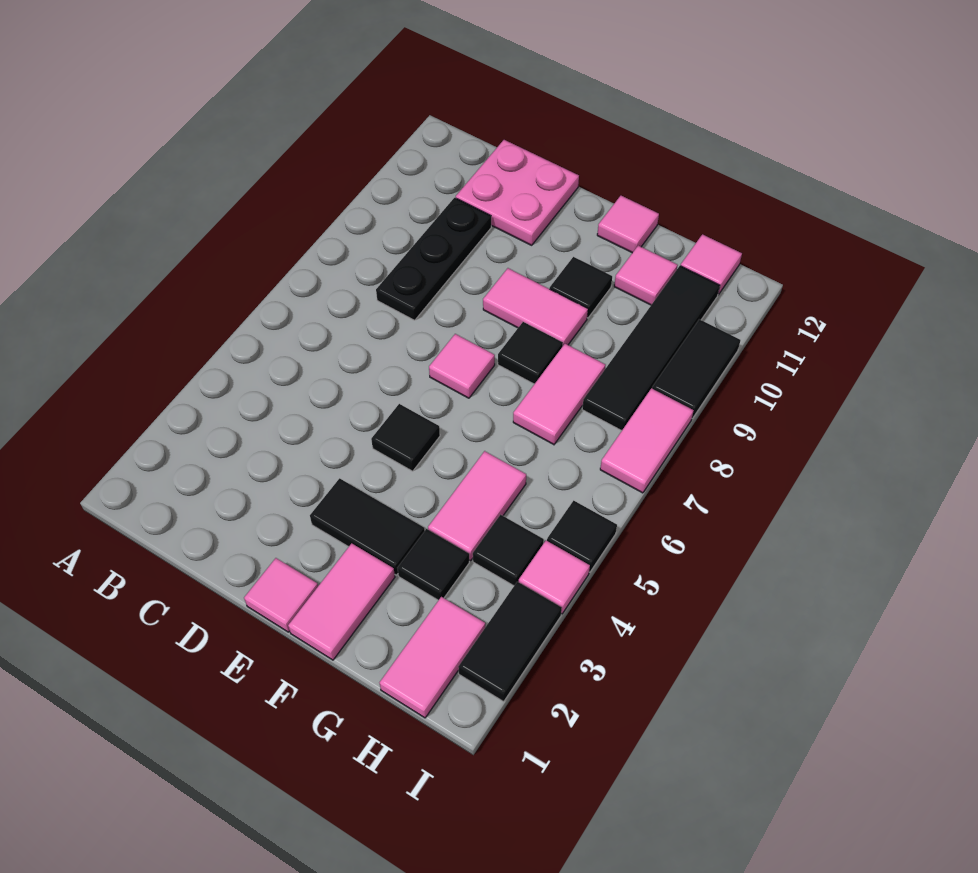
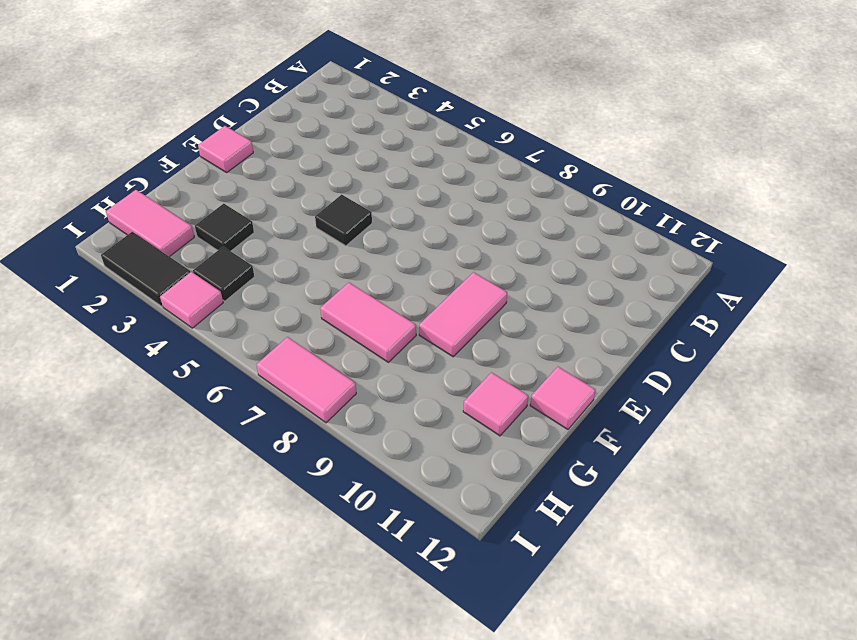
none -> black plate C8:C10 level 1
none -> pink plate C11:D12 level 1
none -> black tile E3:F3 level 1

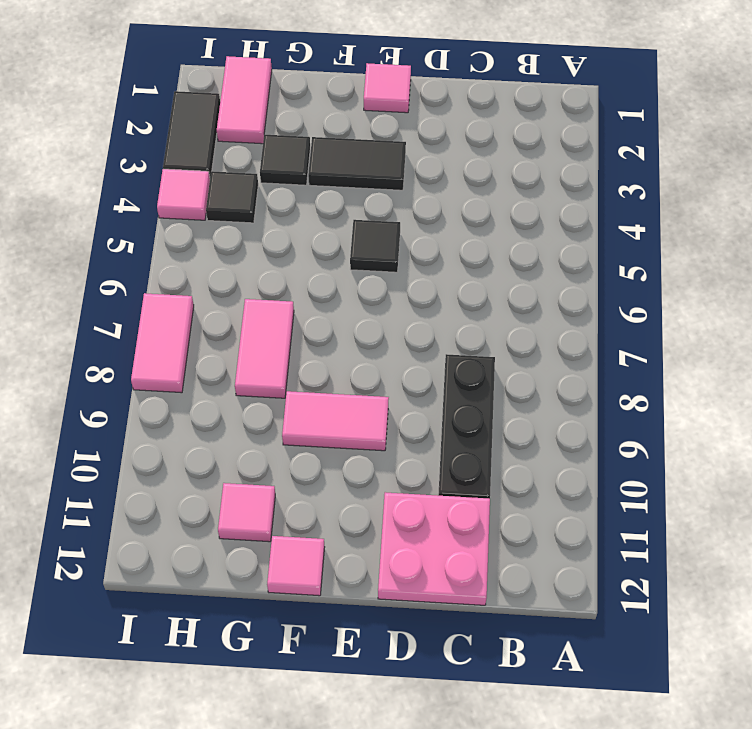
none -> pink tile E7 level 1
none -> pink tile F1:F2 level 1
none -> black tile F8 level 1

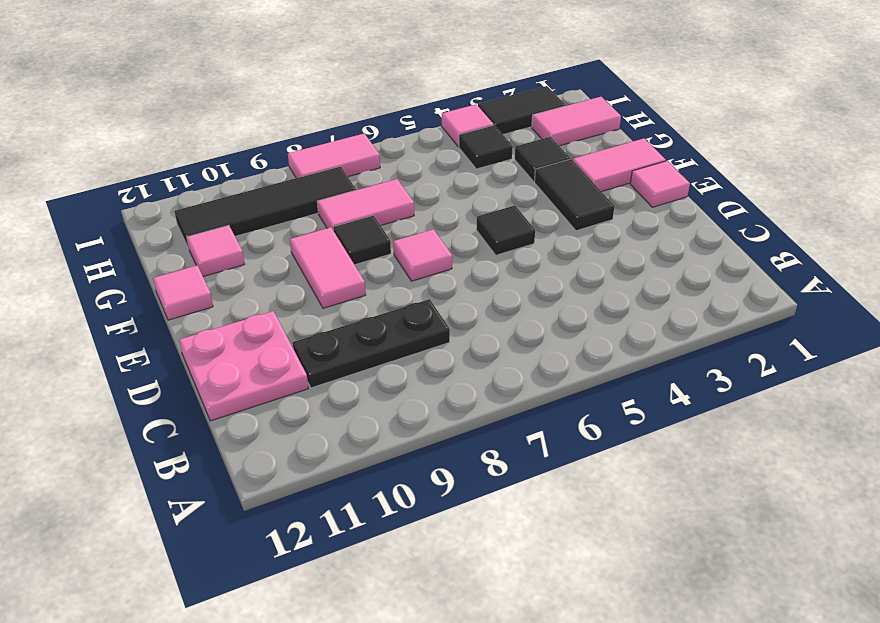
none -> black tile F10 level 1
none -> pink tile G4:G5 level 1
none -> pink tile H12 level 1

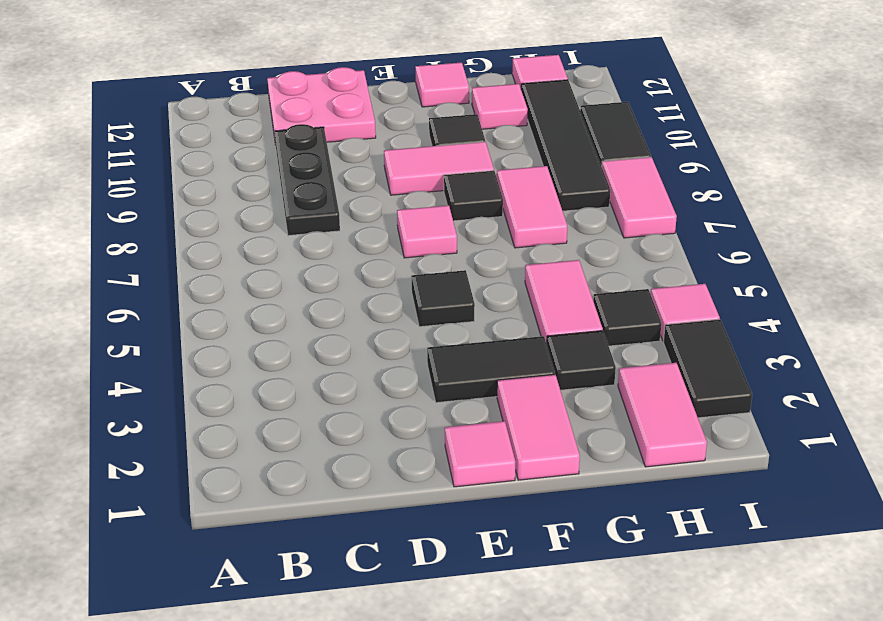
none -> black tile I5 level 1

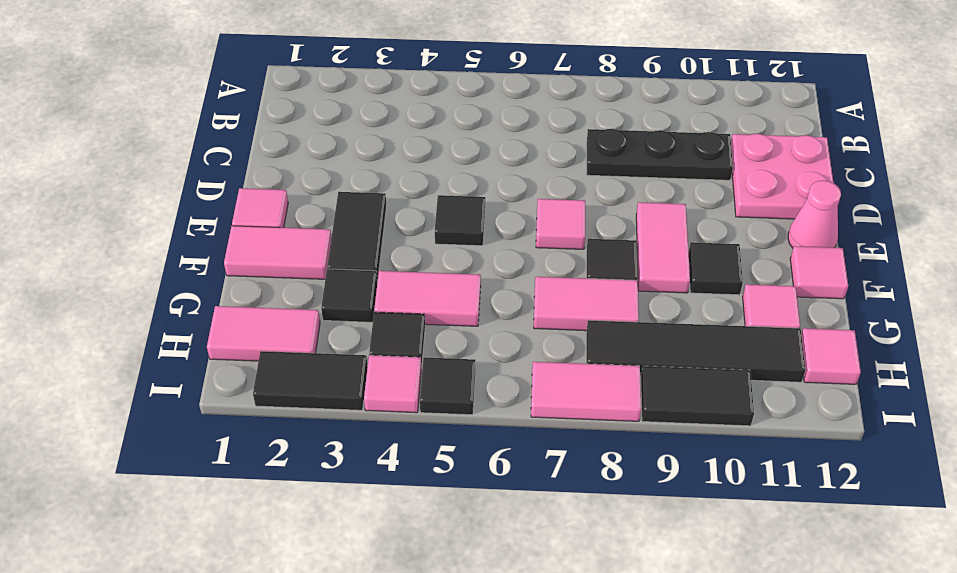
pink cone E12 level 1 -> none

